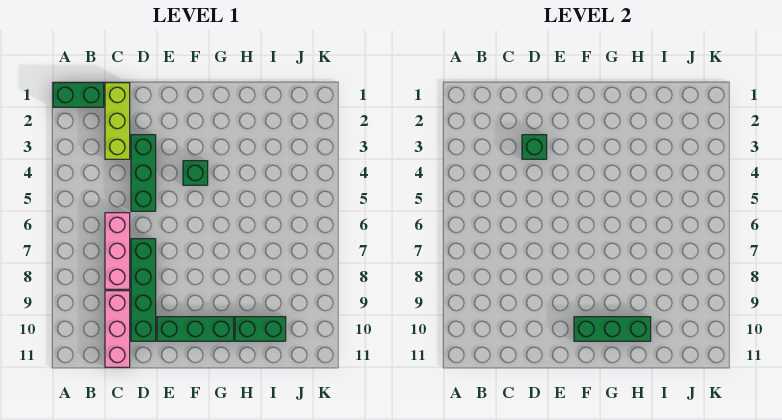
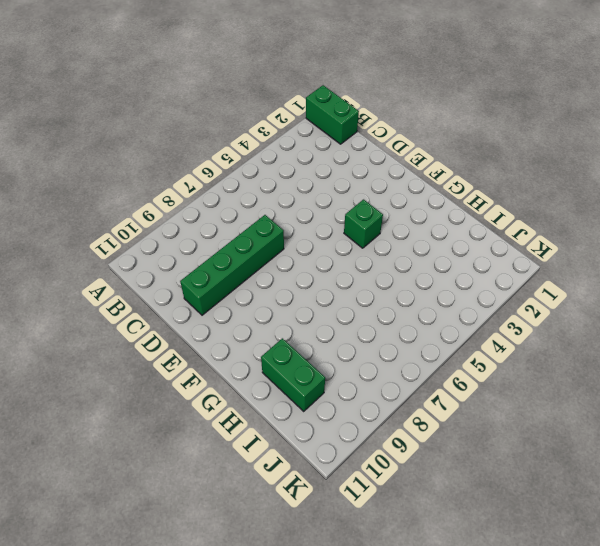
none -> lime brick C1:C3 level 1
none -> pink brick C6:C8 level 1

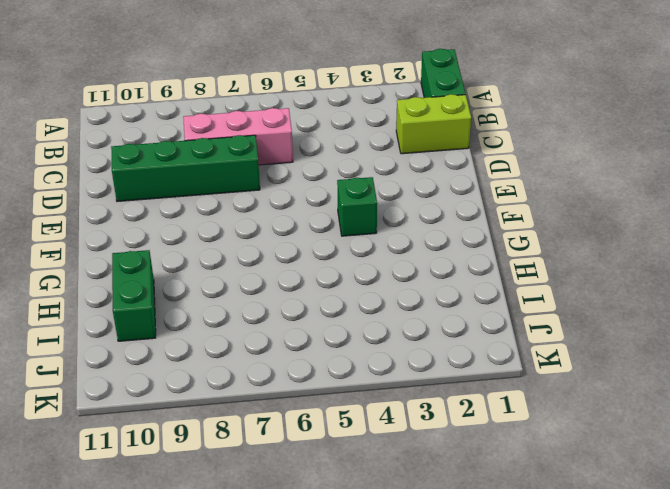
lime brick C1:C2 level 1 -> lime brick C1:C3 level 1
none -> pink brick C9:C11 level 1
none -> green brick D3:D5 level 1

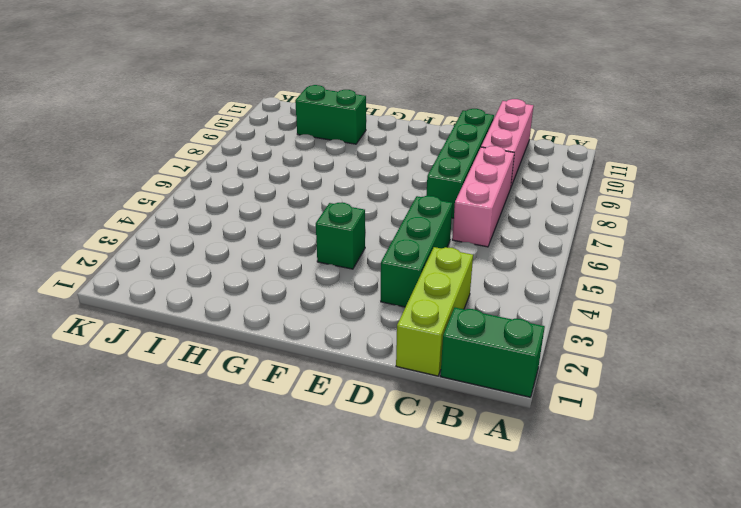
none -> green brick E10:G10 level 1
none -> green brick D3 level 2

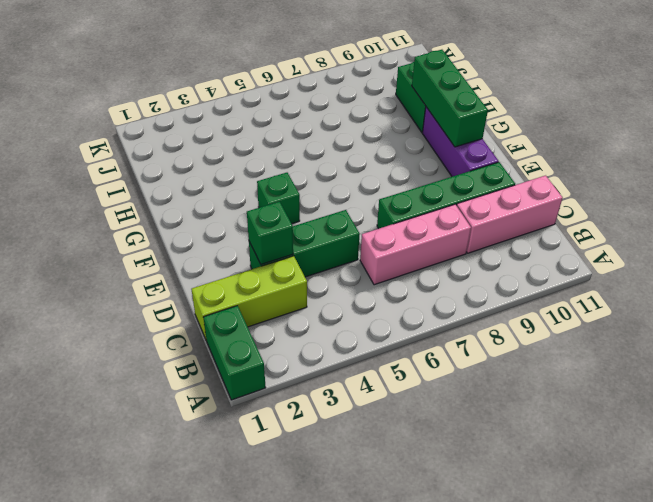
purple brick E10:G10 level 1 -> green brick E10:G10 level 1

